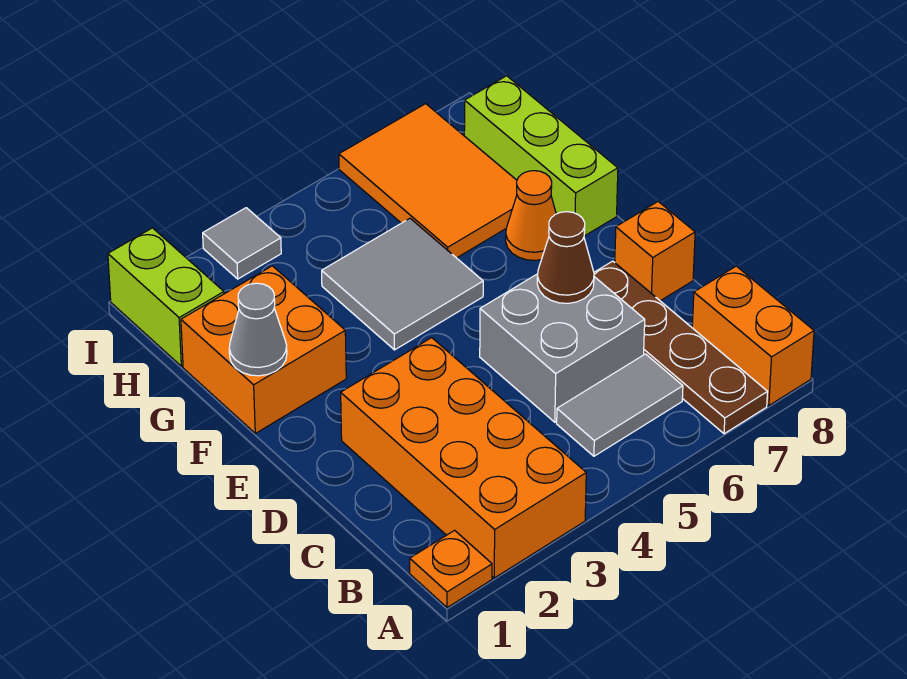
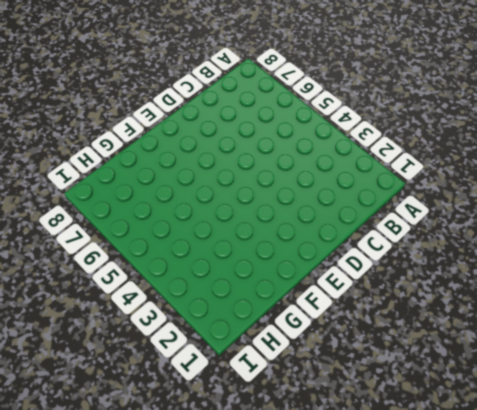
none -> orange plate A1 level 1
none -> orange brick A2:D3 level 1
none -> brown plate A7:D7 level 1

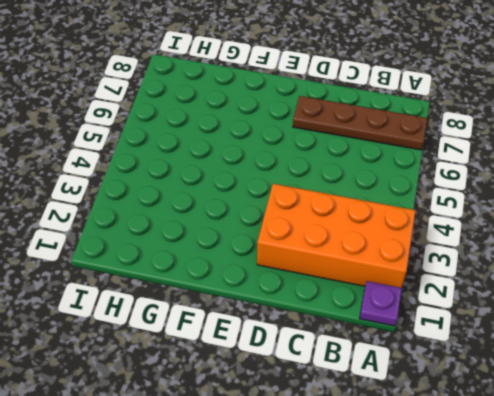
purple plate A1 level 1 -> orange plate A1 level 1
none -> orange brick A8:B8 level 1
none -> grey tile B5:B6 level 1
none -> grey brick C5:D6 level 1

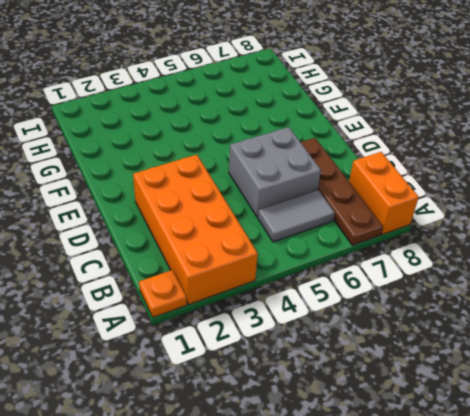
none -> orange brick D8 level 1
none -> orange brick F1:G2 level 1
none -> grey tile F4:G5 level 1

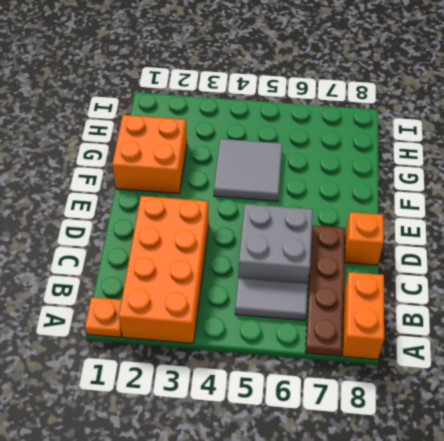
none -> orange cone F7 level 1
none -> lime brick F8:H8 level 1
none -> orange tile G6:I7 level 1

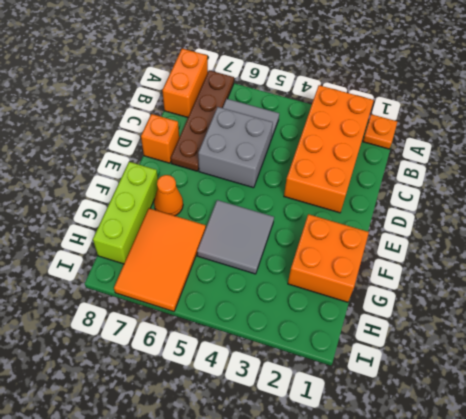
none -> lime brick H1:I1 level 1
none -> grey tile I3 level 1
none -> brown cone D6 level 2

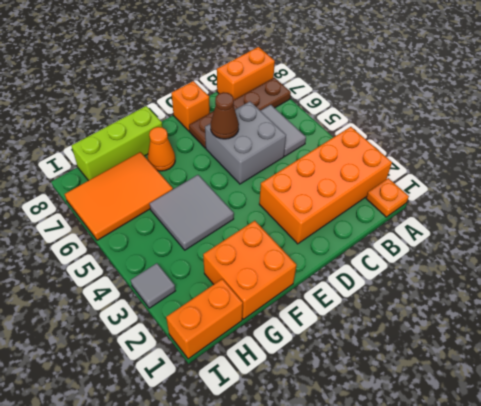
orange brick H1:I1 level 1 -> lime brick H1:I1 level 1
none -> grey cone F1 level 2

